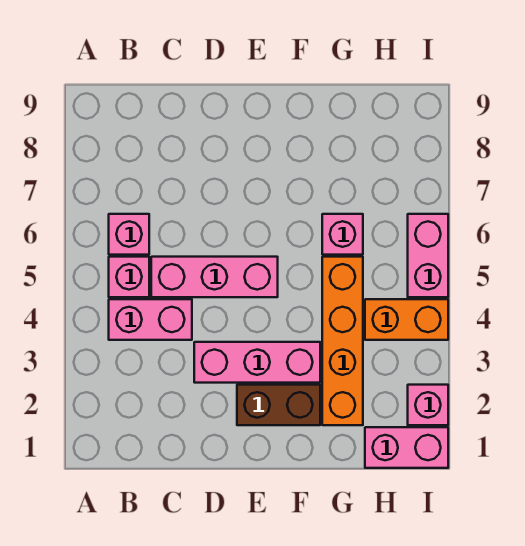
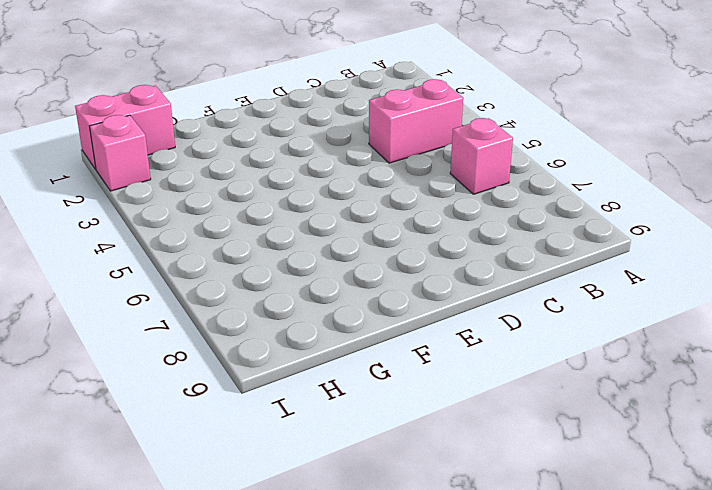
none -> pink brick B5 level 1
none -> pink brick C5:E5 level 1
none -> pink brick D3:F3 level 1

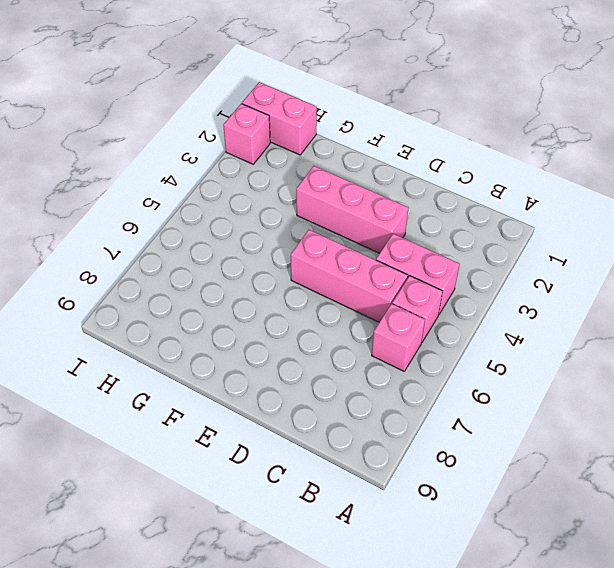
none -> brown brick E2:F2 level 1
none -> orange brick G2:G5 level 1
none -> pink brick G6 level 1

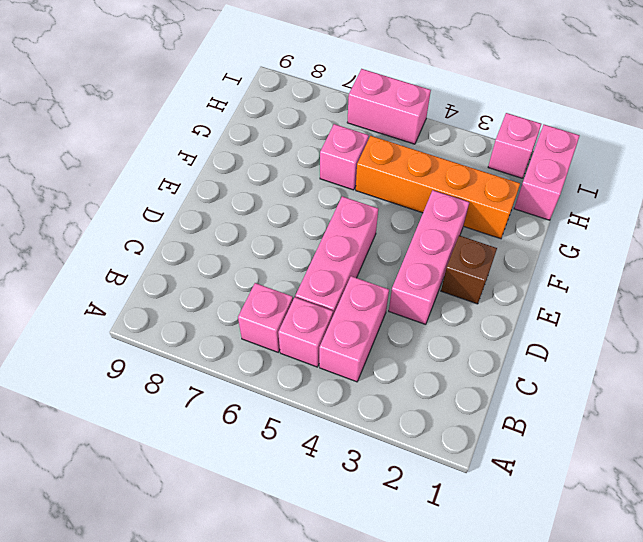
brown brick E2 level 1 -> brown brick E2:F2 level 1
none -> orange brick H4:I4 level 1

